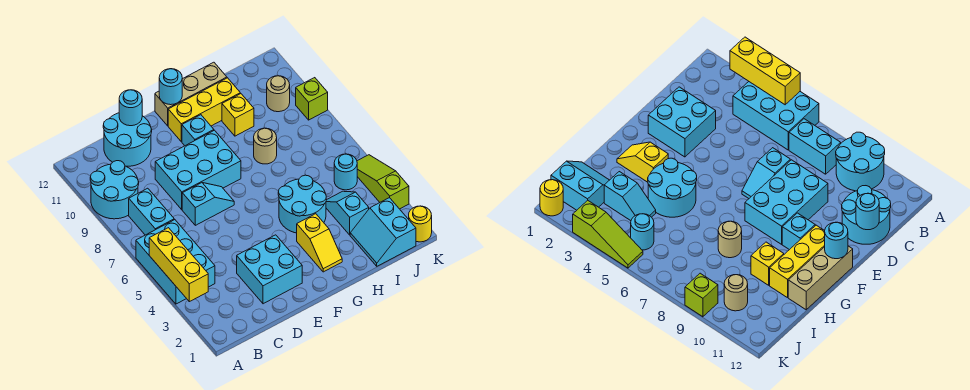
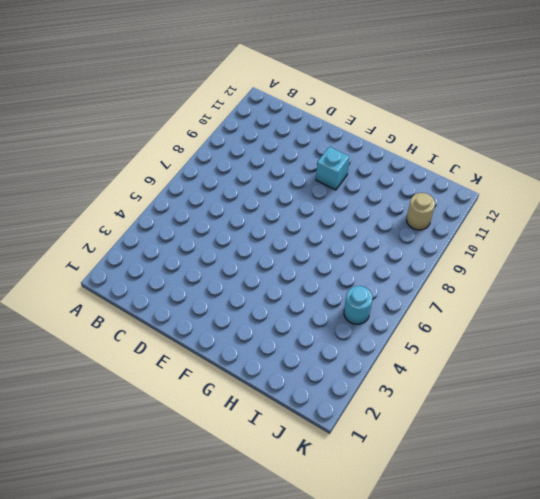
none -> cyan brick A4:B6 level 1
none -> cyan round brick A9:B10 level 1
none -> cyan brick B7:B8 level 1

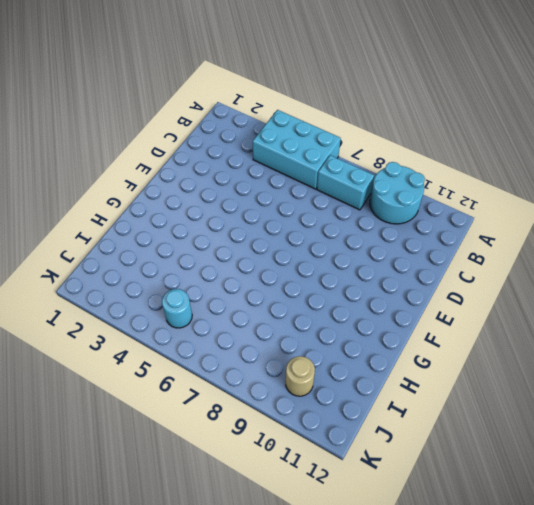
none -> cyan round brick C11:D12 level 1
none -> cyan brick D2:E3 level 1
none -> cyan slope D7:E7 level 1 top D

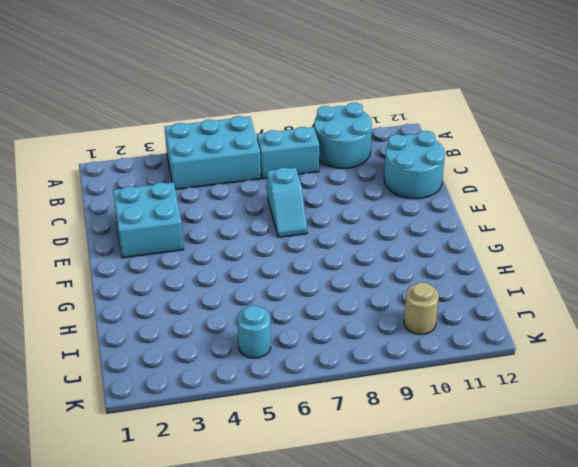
none -> cyan brick D8:F9 level 1
none -> cyan brick F10 level 1
none -> yellow brick F11:H11 level 1

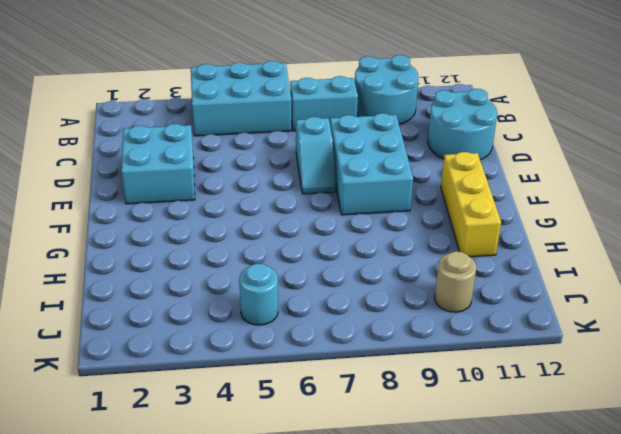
none -> cyan brick F10 level 1
none -> tan brick F12:H12 level 1
none -> yellow slope G2:G3 level 1 top 3

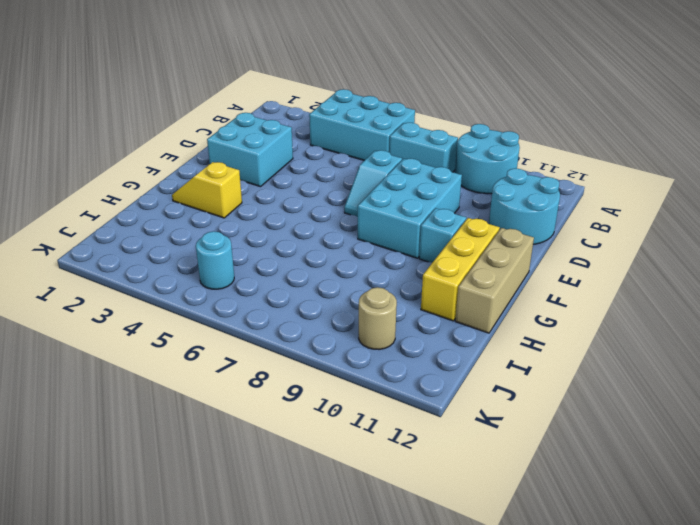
none -> cyan round brick G4:H5 level 1
none -> tan round brick H8 level 1
none -> yellow brick H10 level 1

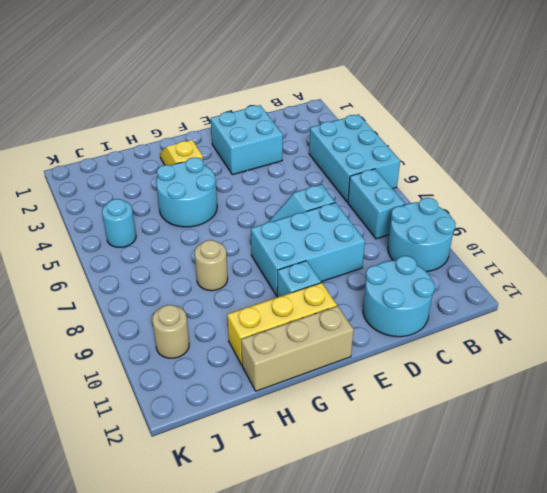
none -> yellow brick H10 level 1
none -> cyan slope I1:J2 level 1 top J
none -> cyan slope I3:I4 level 1 top 3

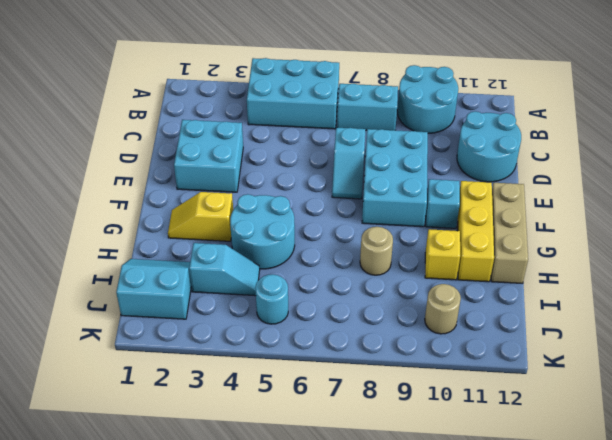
none -> yellow round brick K1 level 1
none -> lime slope K3:K5 level 1 top 3
none -> lime brick K9 level 1

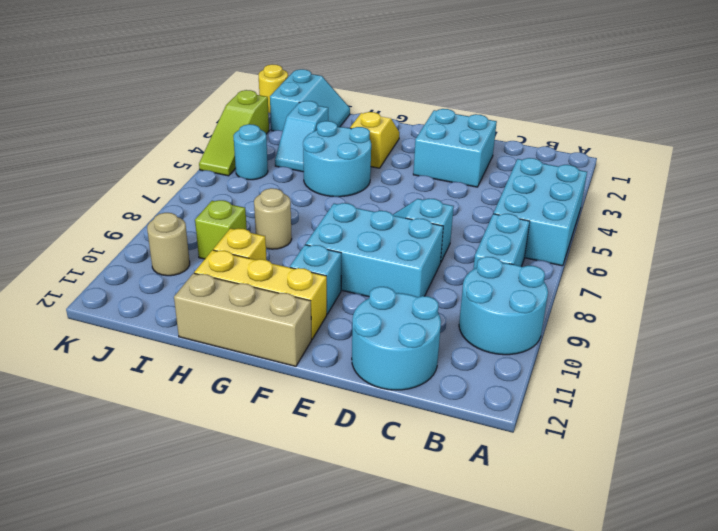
lime brick I9 level 1 -> lime brick K9 level 1
none -> yellow brick A3:A5 level 2
none -> cyan round brick D12 level 2
none -> cyan round brick F12 level 2

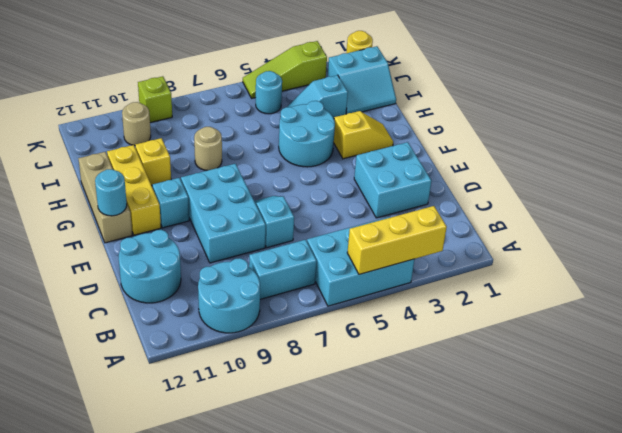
none -> cyan round brick D12 level 2

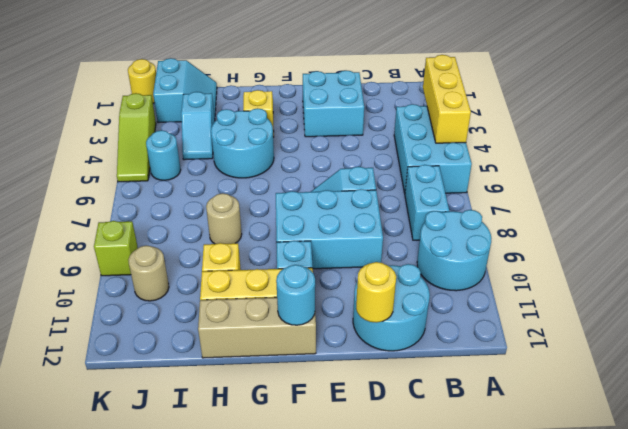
yellow round brick D12 level 2 -> cyan round brick D12 level 2

